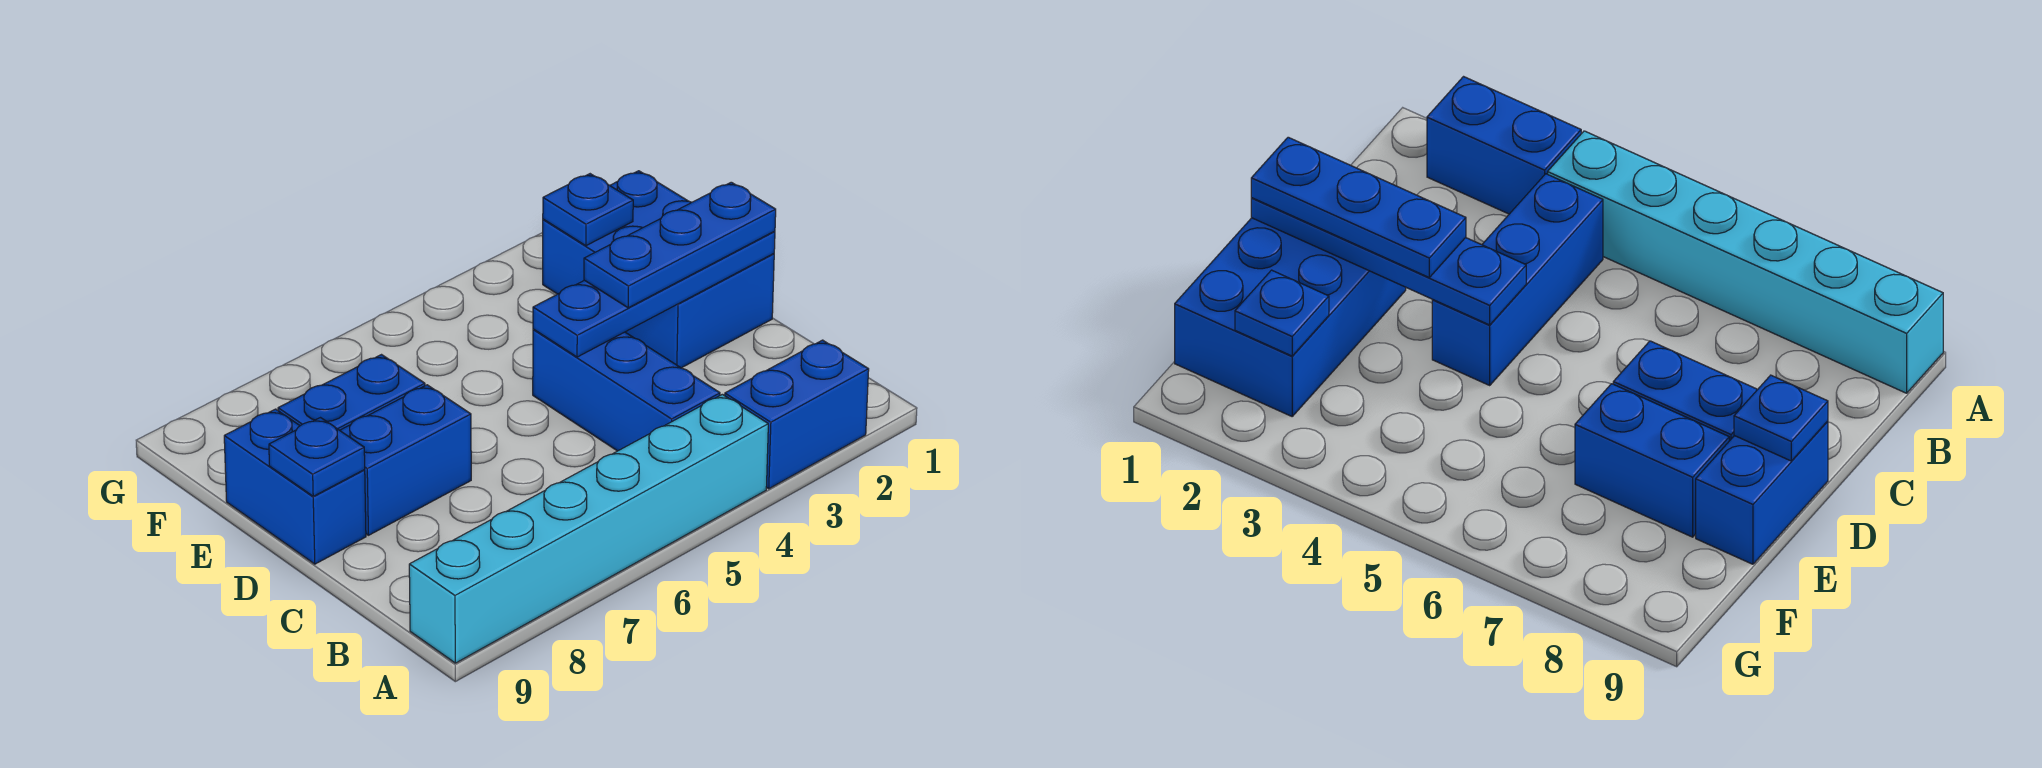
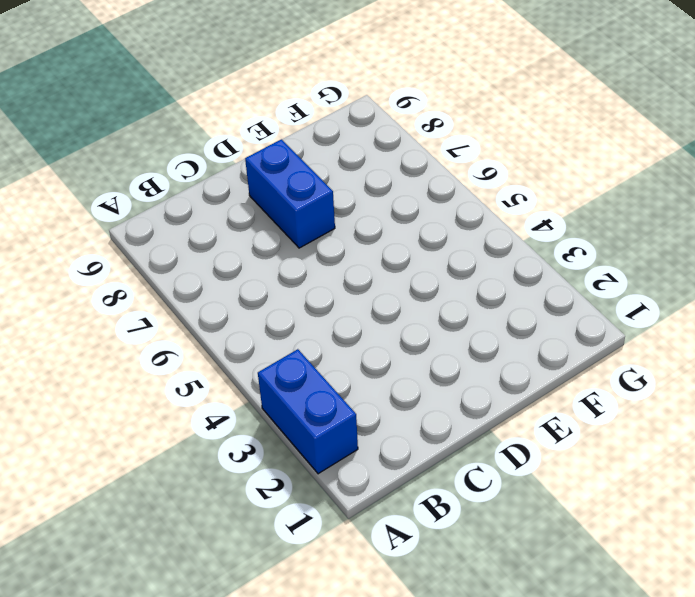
none -> cyan brick A4:A9 level 1
none -> blue brick B4:D4 level 1

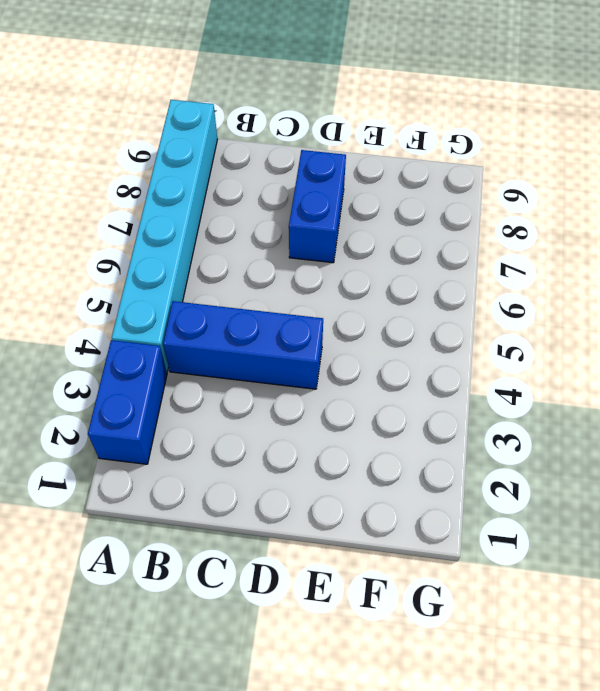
none -> blue brick D1:F2 level 1
none -> blue brick D9:E9 level 1

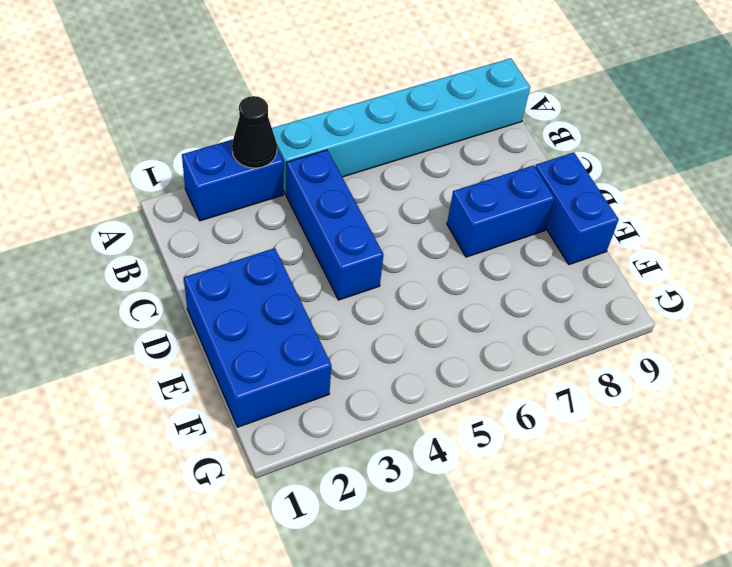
black cone A3 level 2 -> none
none -> blue brick E7:E8 level 1
none -> blue plate D1:D4 level 2

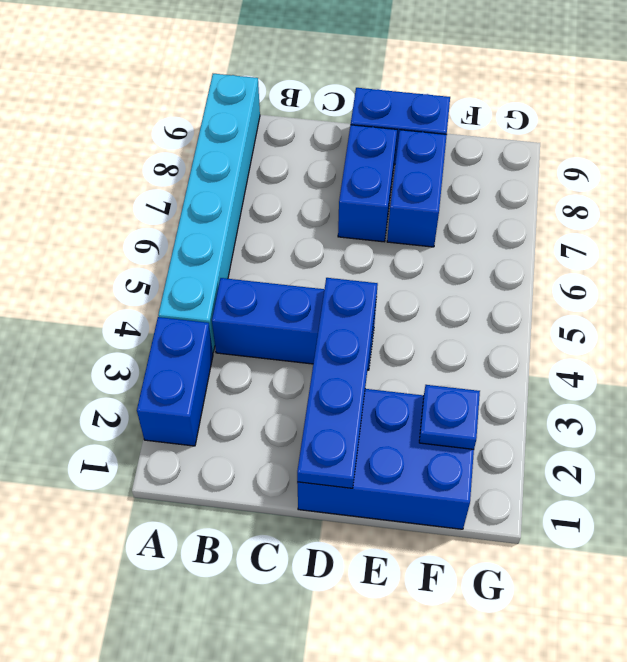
none -> blue plate D9 level 2
none -> blue plate D1:D3 level 3

